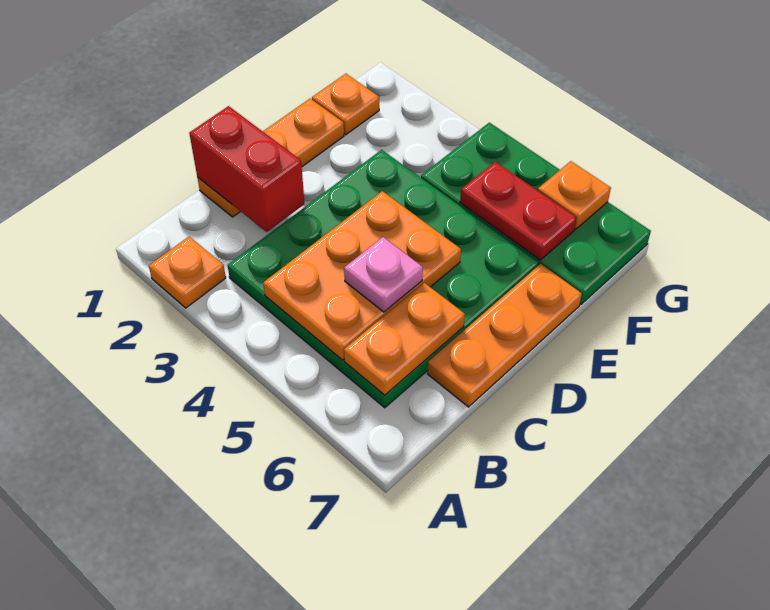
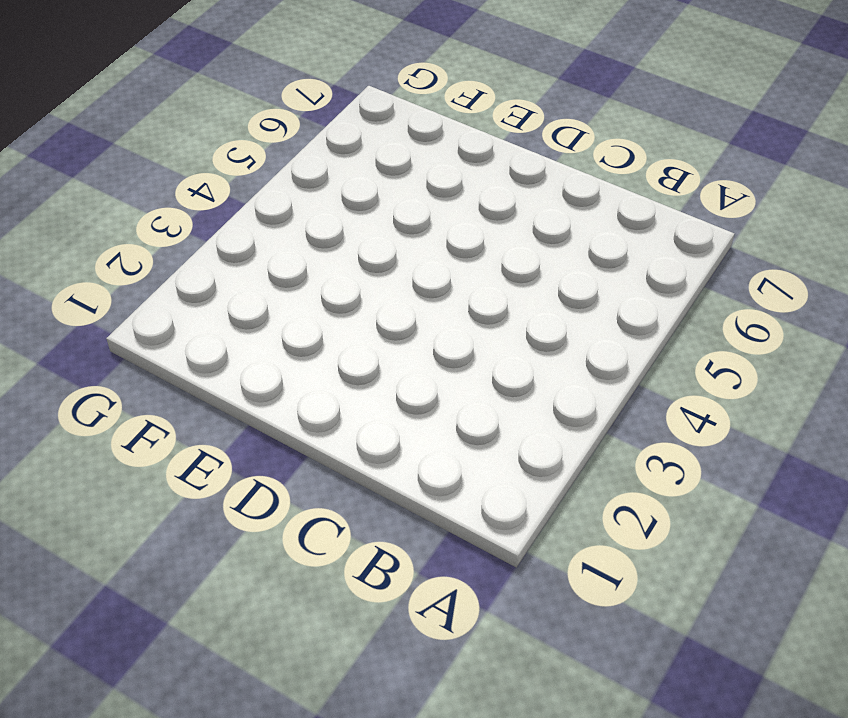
none -> orange plate A2 level 1
none -> green plate B3:E6 level 1
none -> orange plate C1:E1 level 1

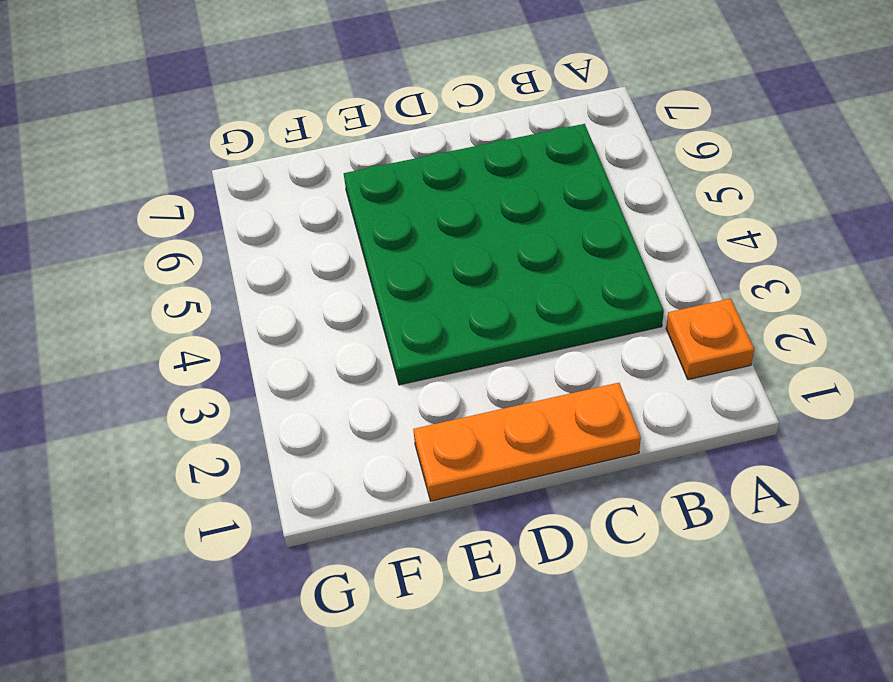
none -> orange plate C7:E7 level 1
none -> orange plate F1 level 1
none -> green plate F4:G7 level 1

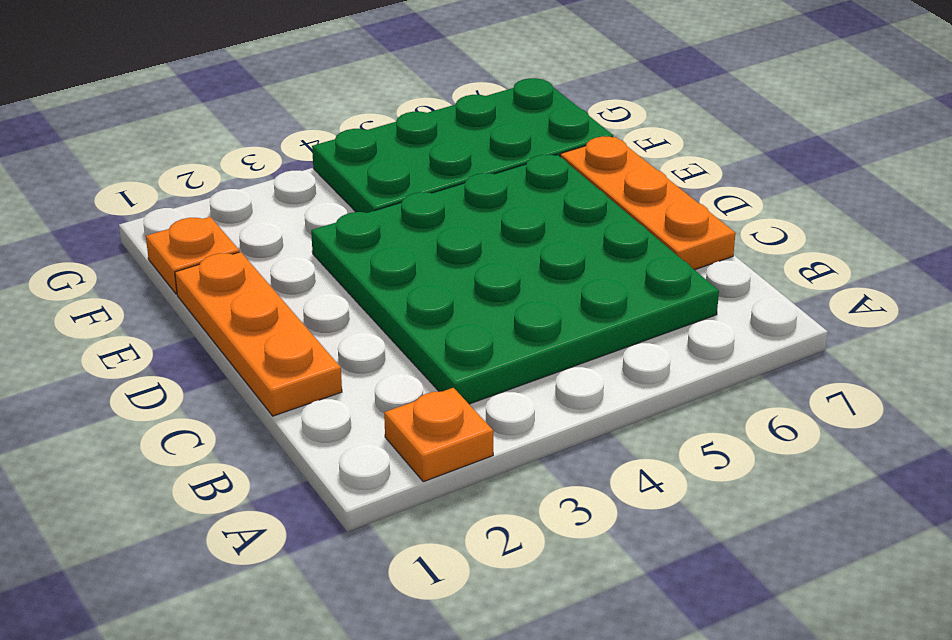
none -> orange plate B4:D5 level 2
none -> orange plate B6:C6 level 2
none -> red brick C1:C2 level 2

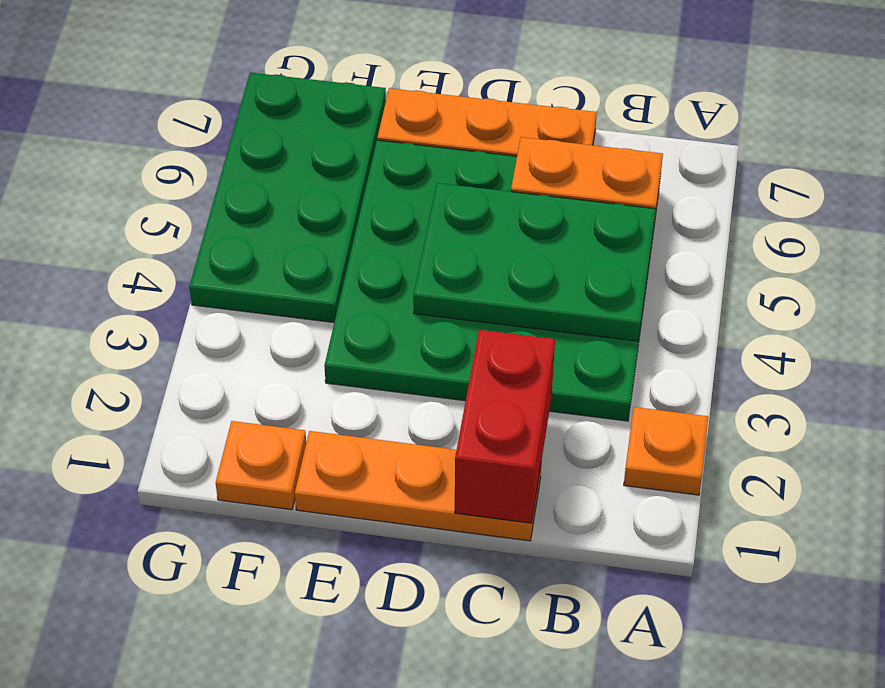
green plate B4:D5 level 2 -> orange plate B4:D5 level 2
none -> red plate F5:F6 level 2
none -> orange plate G6 level 2
none -> pink plate C5 level 3

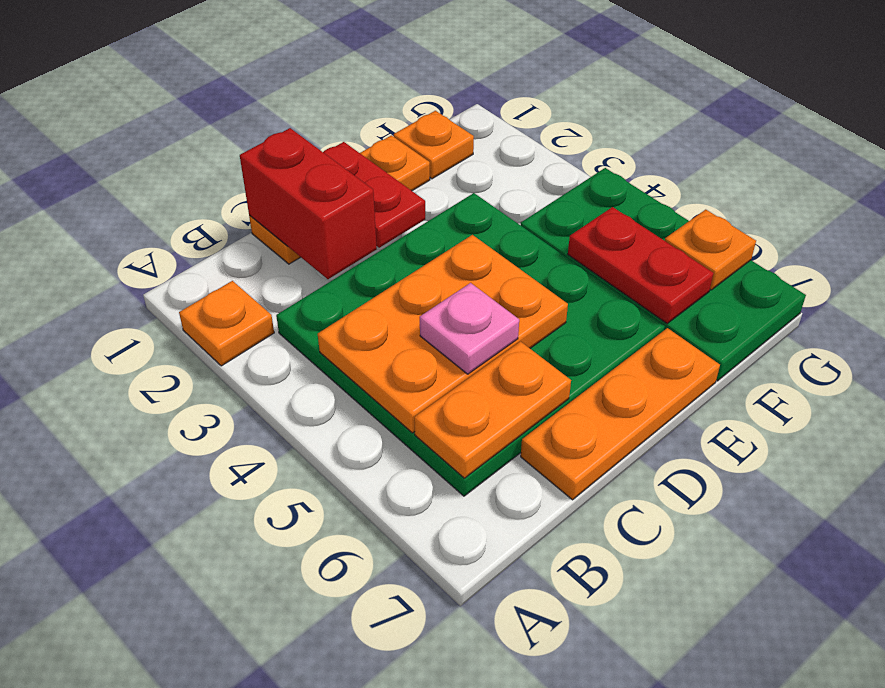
red plate D1:D2 level 2 -> none

